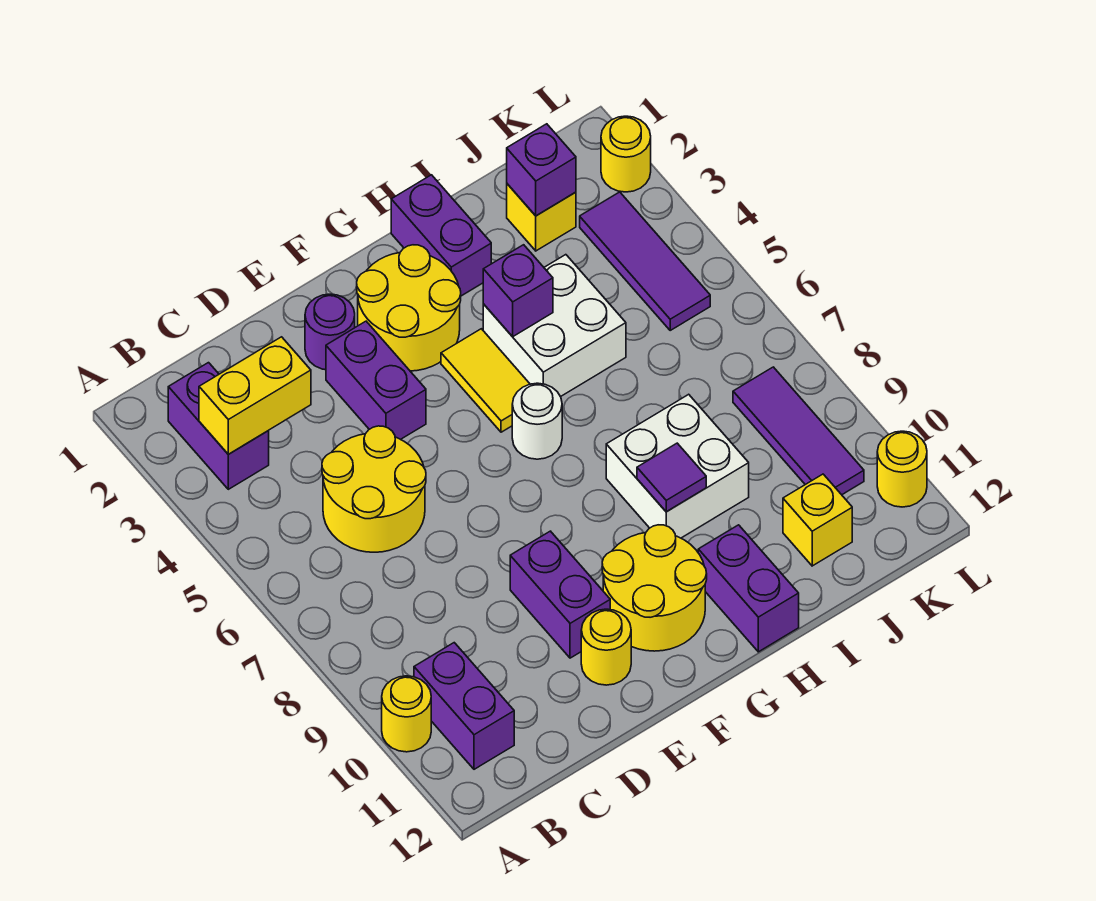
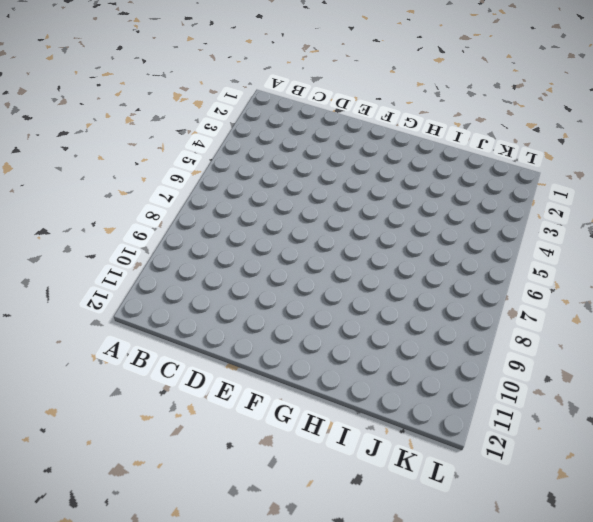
none -> yellow round brick A10 level 1
none -> purple brick B2:B3 level 1
none -> purple brick B10:B11 level 1

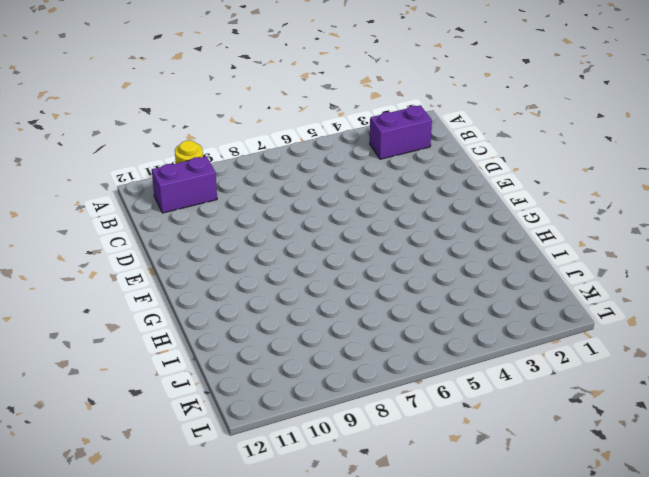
none -> yellow round brick C5:D6 level 1
none -> purple round brick E2 level 1
none -> purple brick E3:E4 level 1

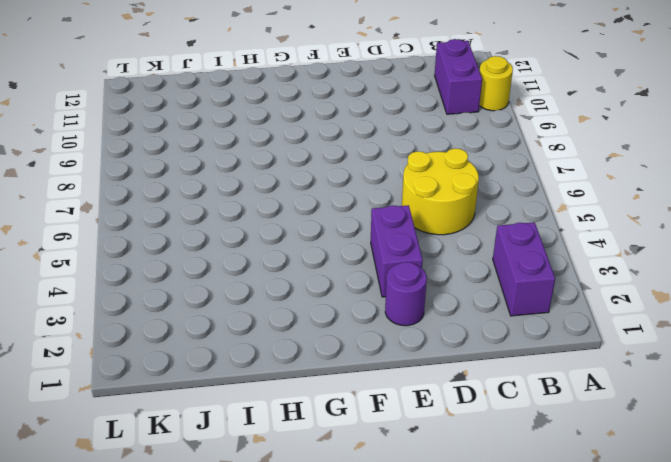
none -> purple brick E9:E10 level 1
none -> yellow round brick E11 level 1
none -> yellow round brick F2:G3 level 1

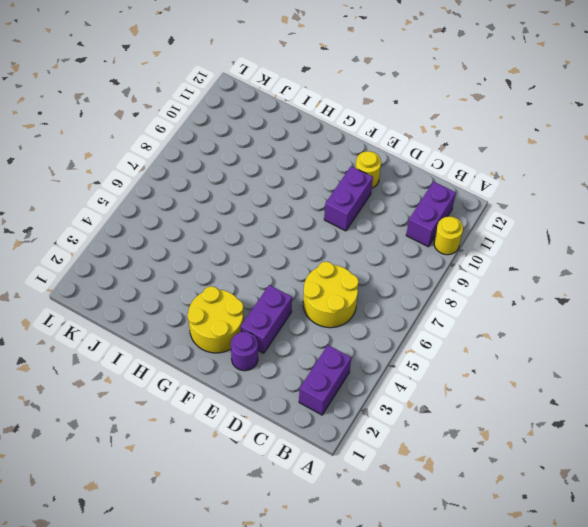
none -> yellow round brick F10:G11 level 1
none -> yellow tile G4:G5 level 1
none -> white round brick G6 level 1

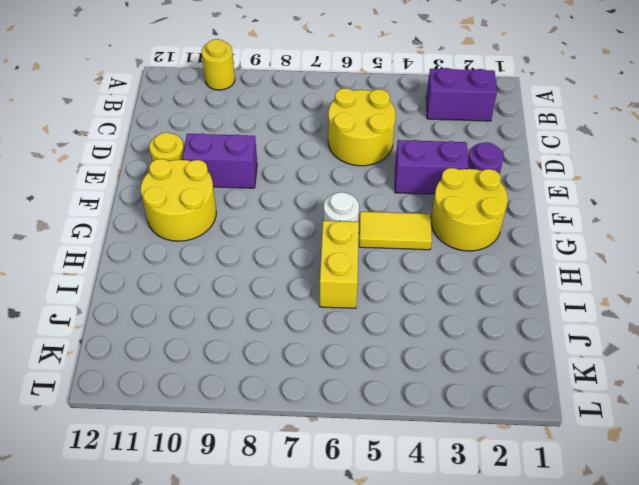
yellow brick H6:I6 level 1 -> yellow brick B3:C3 level 2
none -> purple brick B10:B11 level 1
none -> purple brick H1:H2 level 1
none -> white brick H4:I5 level 1

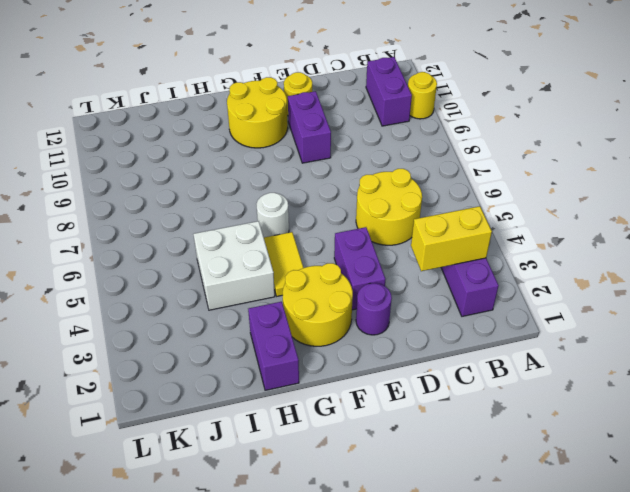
none -> white brick H8:I9 level 1
none -> purple brick H11:H12 level 1
none -> yellow brick J2 level 1

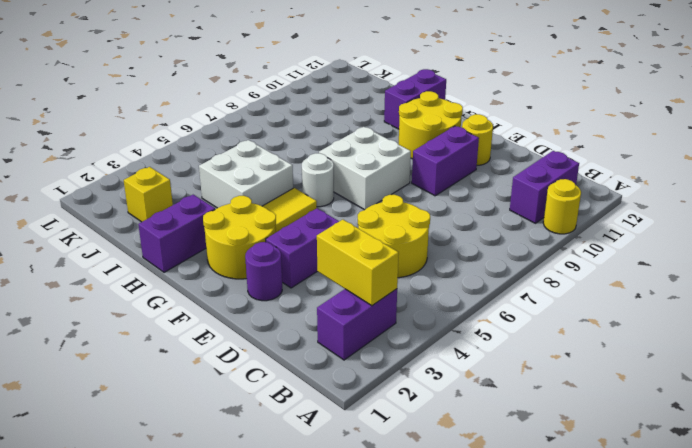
white brick F7:G8 level 1 -> white brick H8:I9 level 1
none -> yellow brick J11 level 1
none -> purple tile K3:K5 level 1
none -> purple tile K8:K10 level 1

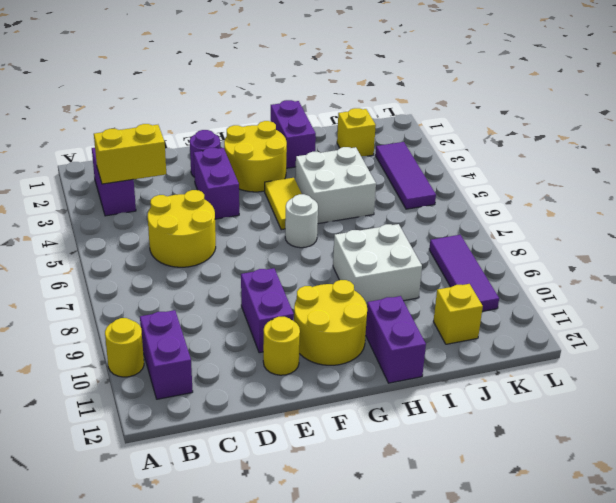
none -> yellow round brick L2 level 1
none -> yellow round brick L11 level 1
none -> purple brick H4 level 2

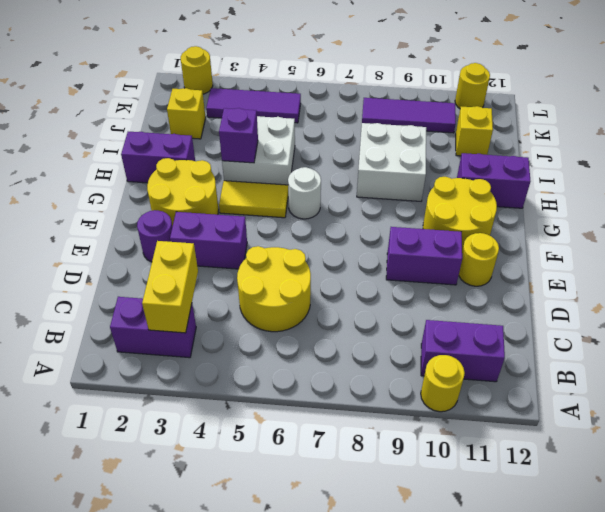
none -> purple tile H9 level 2
none -> purple brick J2 level 2

